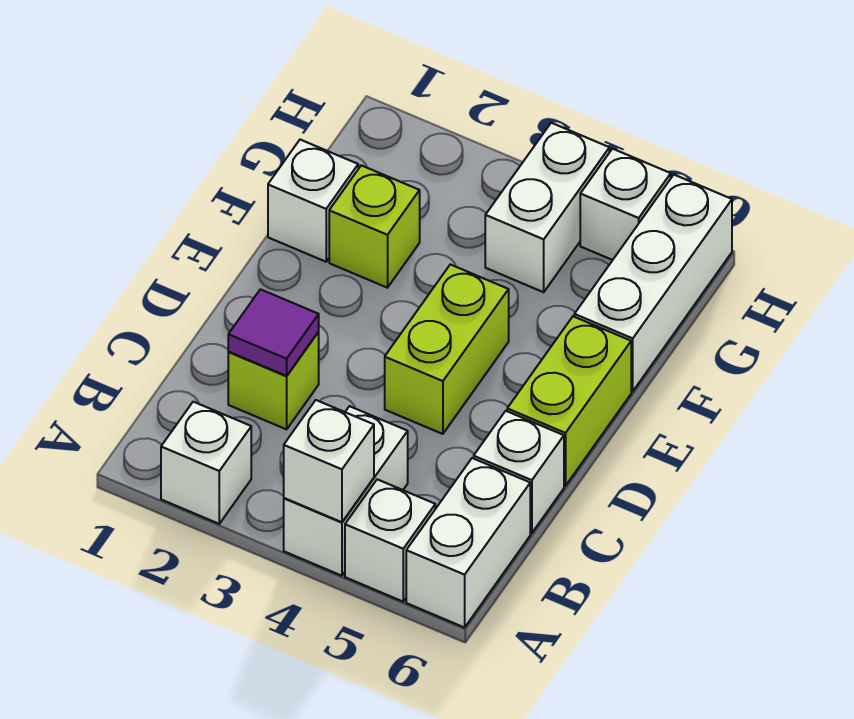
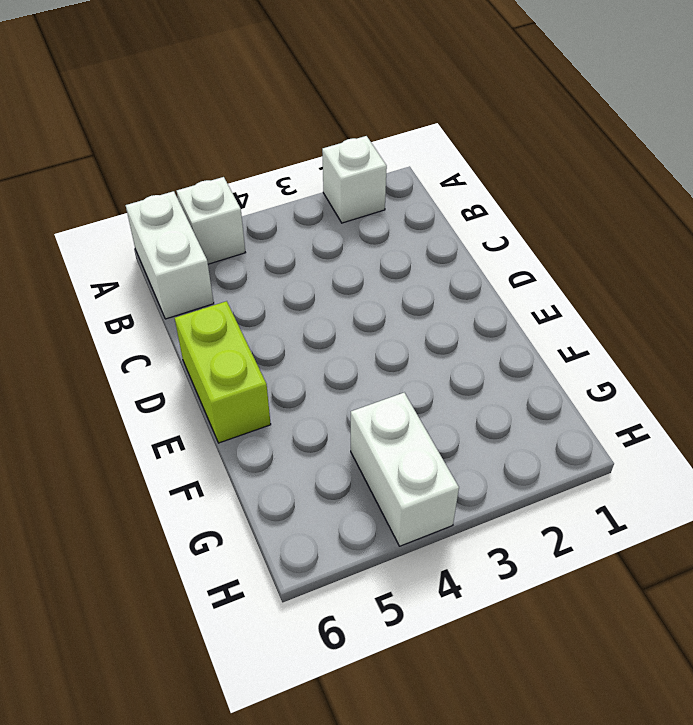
none -> white brick A4:B4 level 1
none -> lime brick C2 level 1
none -> white brick C6 level 1

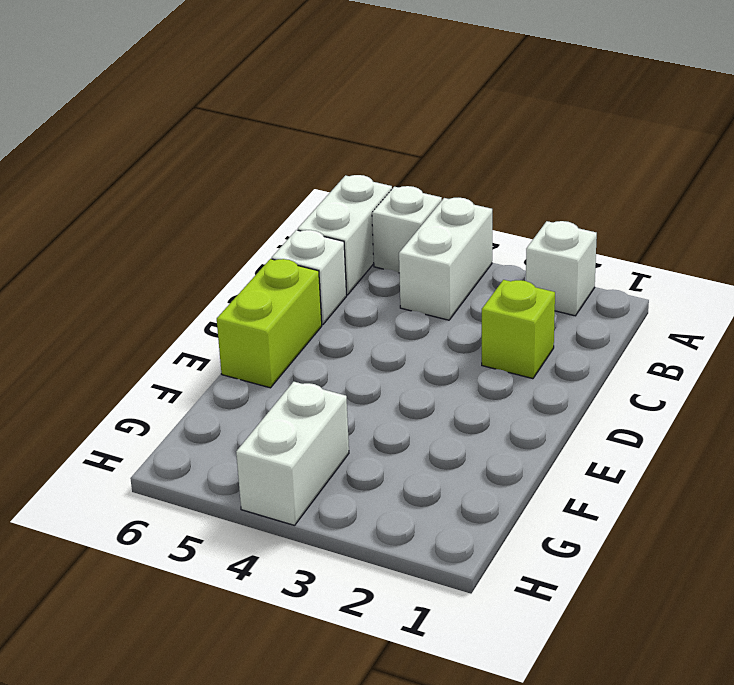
none -> lime brick D4:E4 level 1
none -> white brick F1 level 1
none -> lime brick F2 level 1

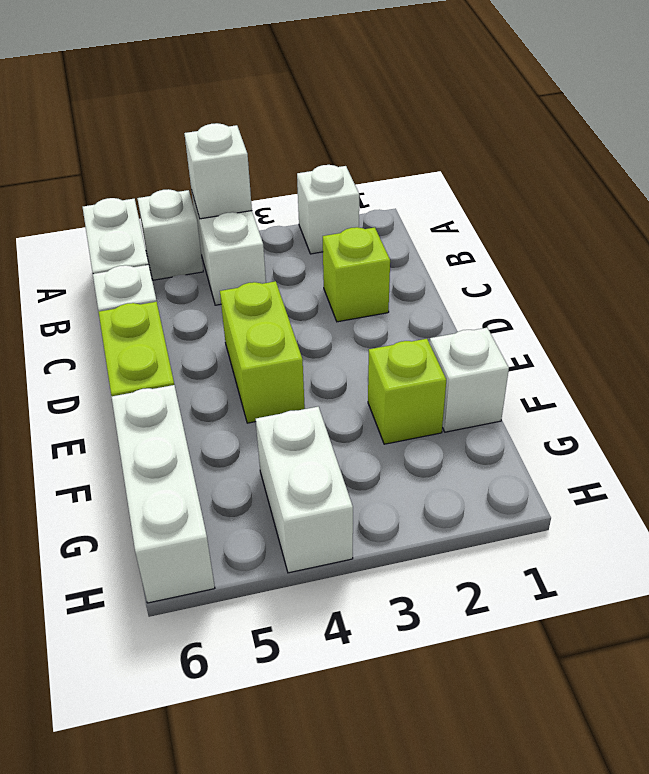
none -> white brick H5 level 1
none -> purple tile C2 level 2

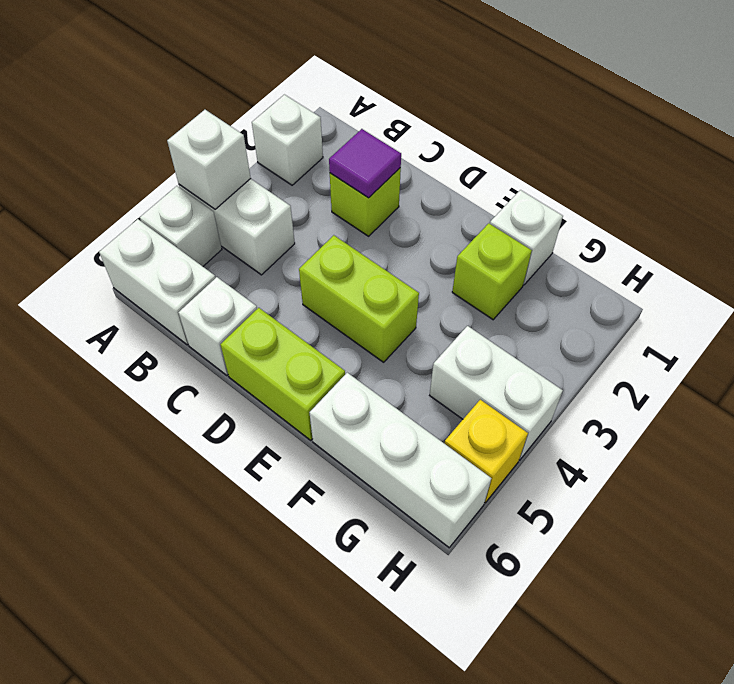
yellow brick H5 level 1 -> white brick H5 level 1

